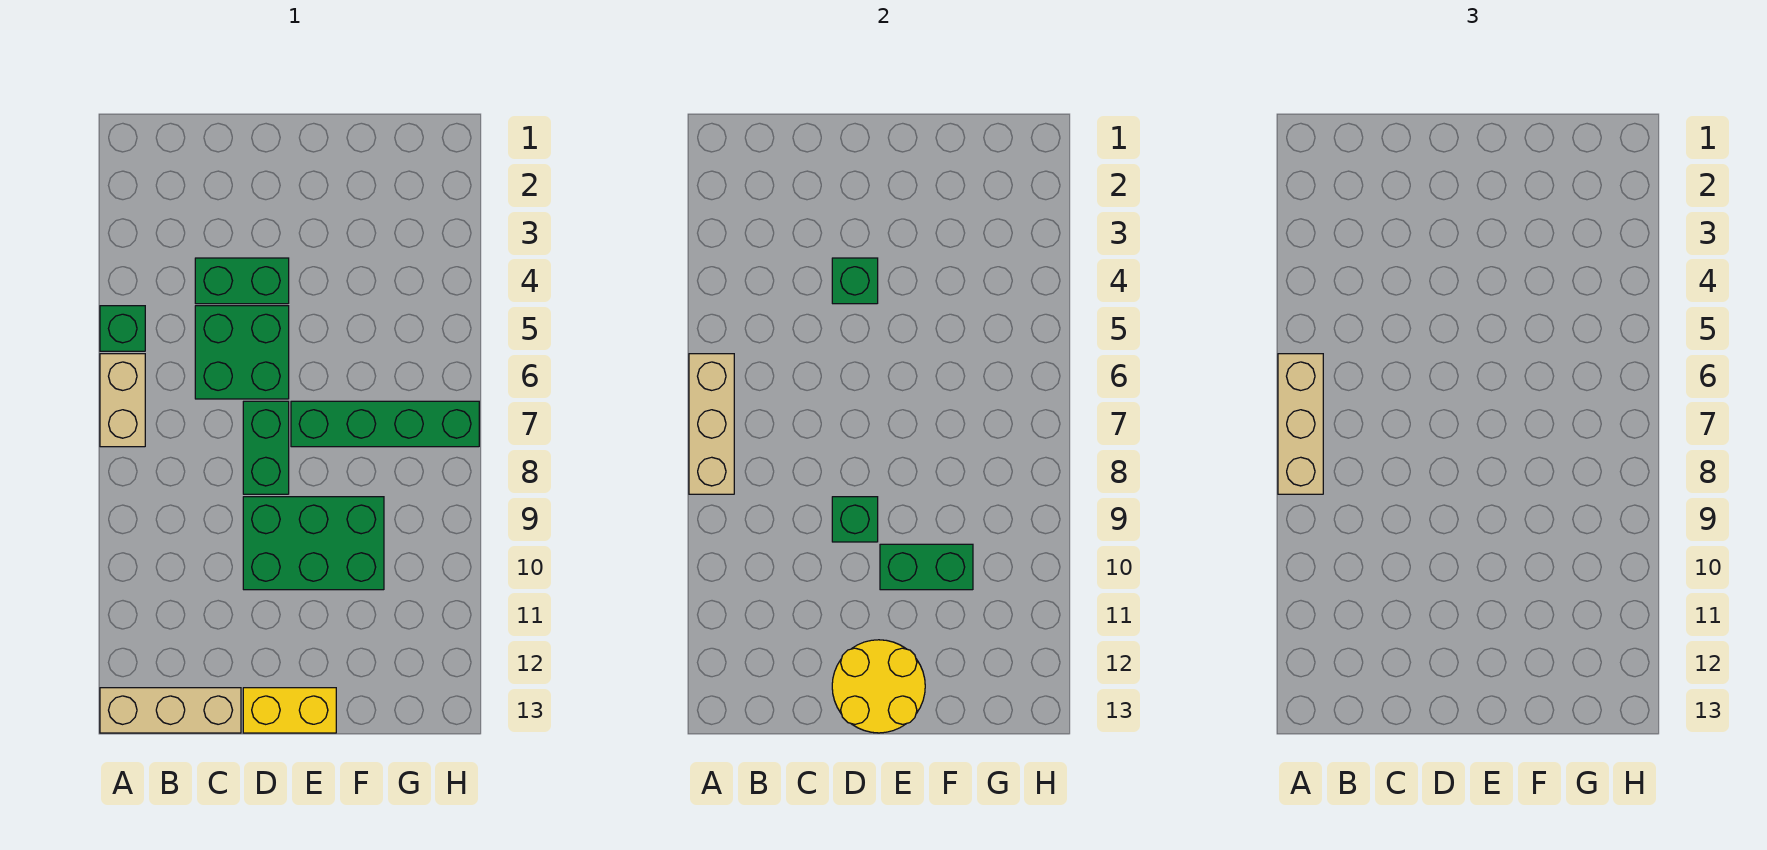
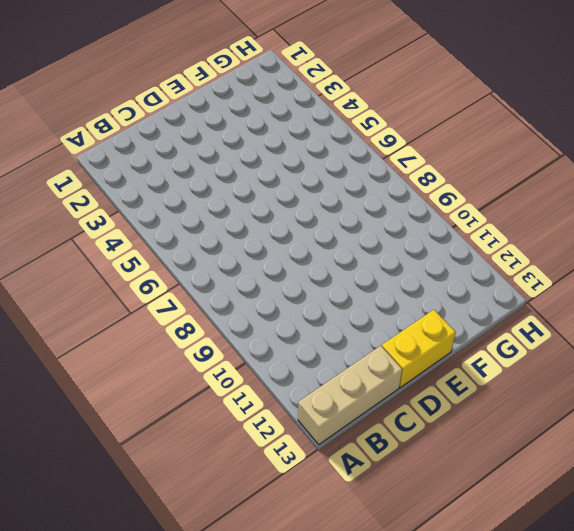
none -> green brick A5 level 1
none -> tan brick A6:A7 level 1
none -> green brick C4:D4 level 1

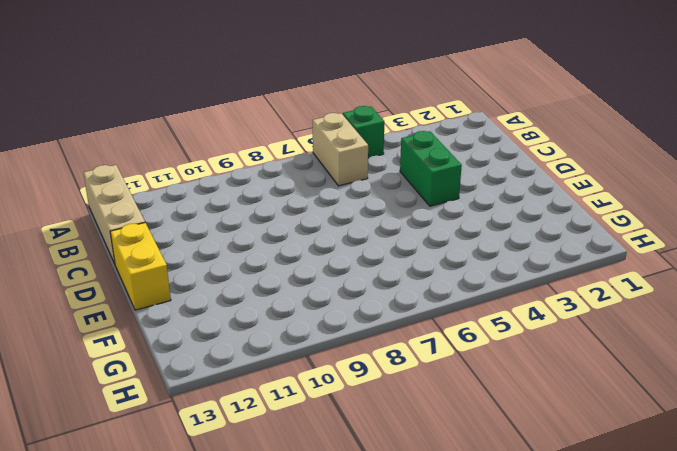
tan brick A6:B6 level 1 -> tan brick A6:A7 level 1
none -> green brick C5:D6 level 1
none -> green brick D7:D8 level 1
none -> green brick D9:F10 level 1

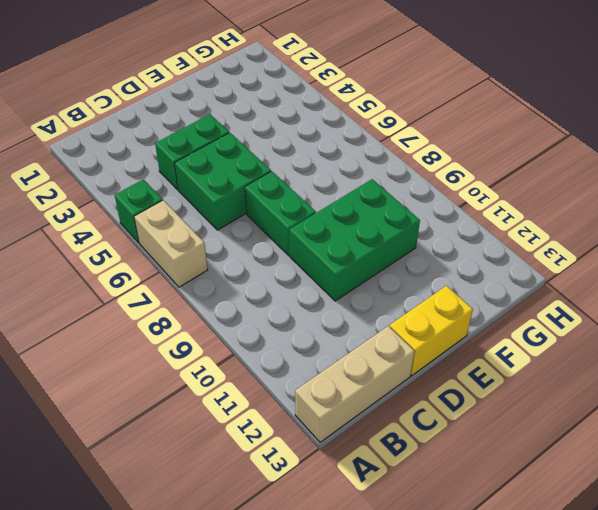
none -> green brick E7:H7 level 1
none -> tan brick A6:A8 level 2
none -> green brick D4 level 2

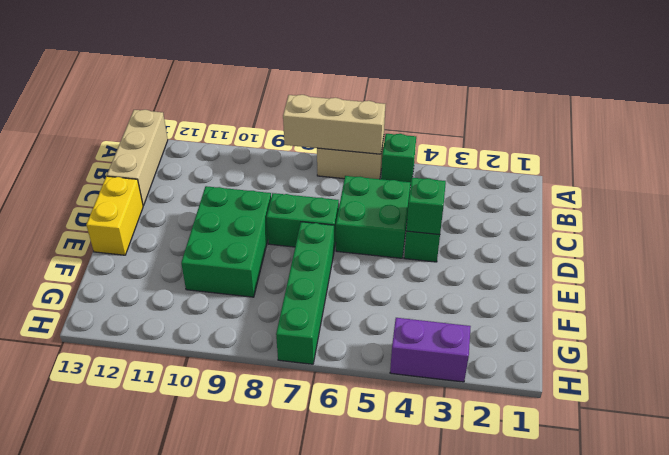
purple brick H3:H4 level 1 -> none
none -> green brick D9 level 2
none -> yellow round brick D12:E13 level 2
none -> green brick E10:F10 level 2

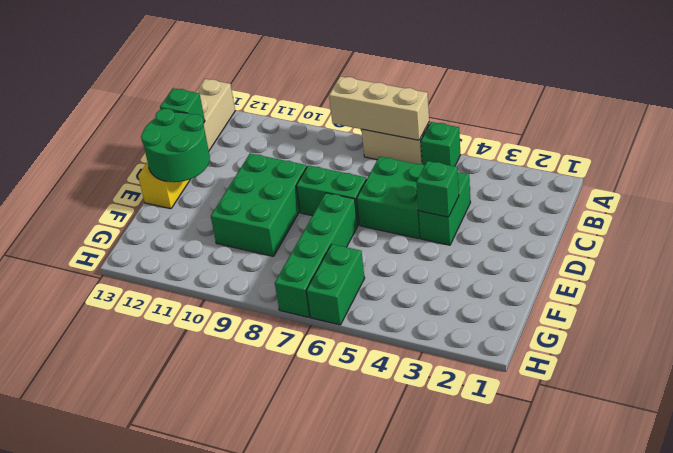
green brick C13 level 2 -> green brick D9 level 2
green round brick D12:E13 level 2 -> yellow round brick D12:E13 level 2
green brick G6:H6 level 1 -> green brick E10:F10 level 2
none -> tan brick A6:A8 level 3

